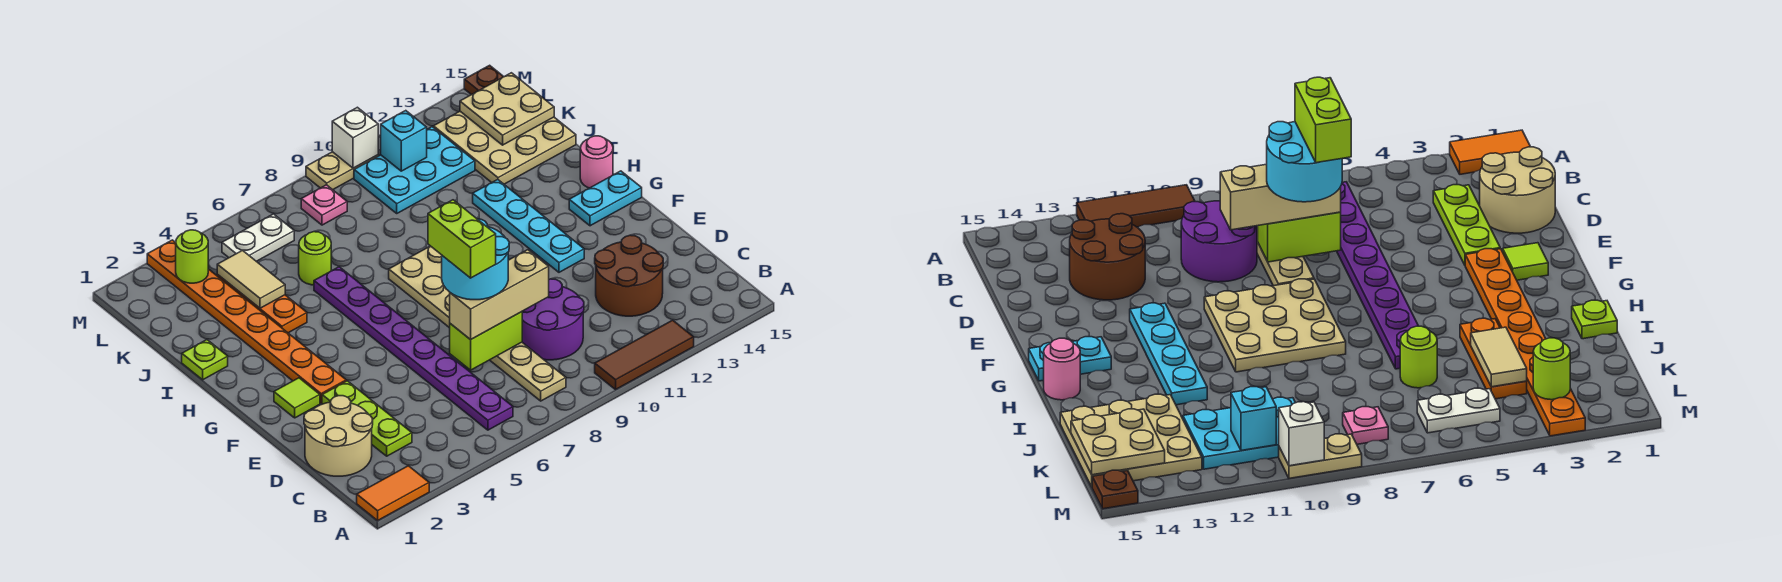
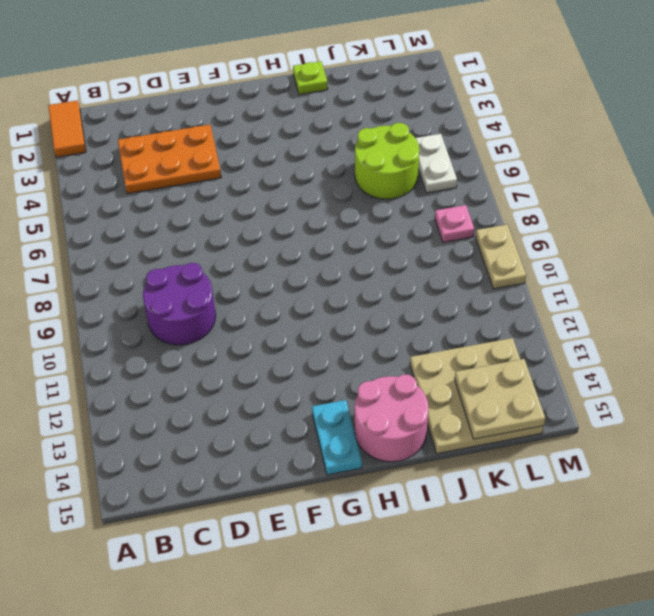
orange plate C3:E4 level 1 -> lime plate C3:E3 level 1
pink round brick H14:I15 level 1 -> pink round brick H15 level 1
lime round brick J5:K6 level 1 -> lime round brick J6 level 1
none -> brown tile A10:A12 level 1
none -> purple plate B6:I6 level 1
none -> tan plate B8:E8 level 1
none -> tan round brick C1:D2 level 1

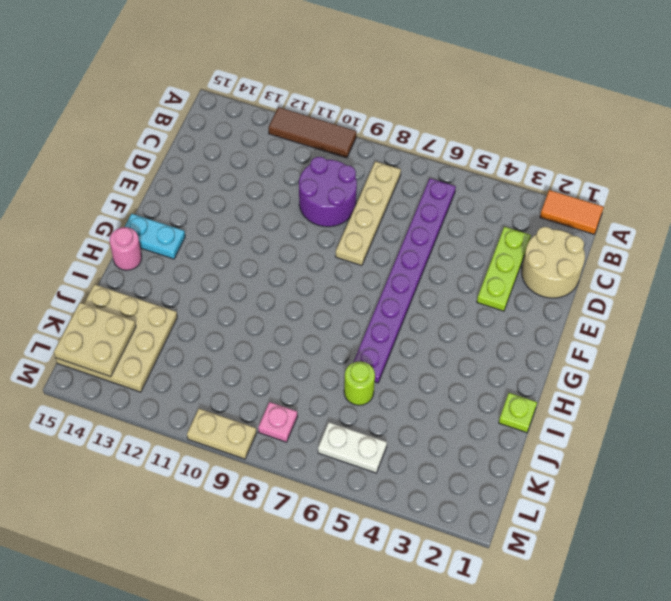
none -> brown round brick C12:D13 level 1
none -> lime tile F2 level 1
none -> orange plate F3:M3 level 1
none -> tan plate F8:H10 level 1

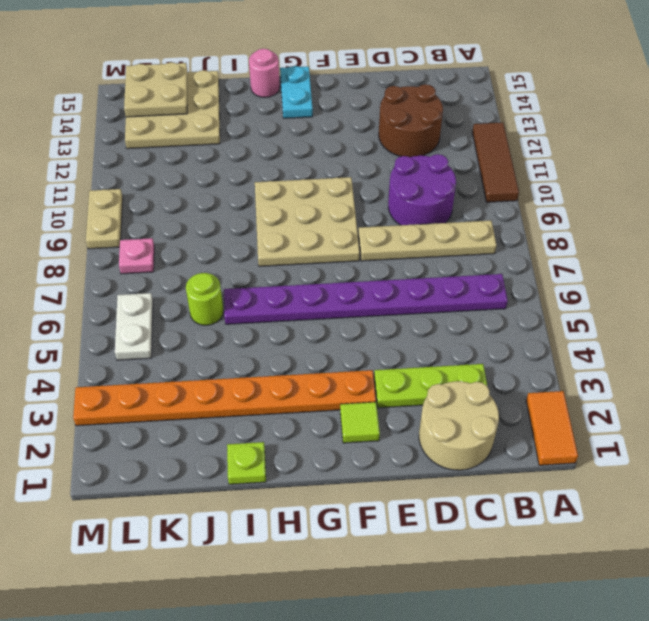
none -> cyan plate F12:I12 level 1
none -> orange plate I4:K4 level 1
none -> cyan plate K10:L12 level 1
none -> brown plate M15 level 1

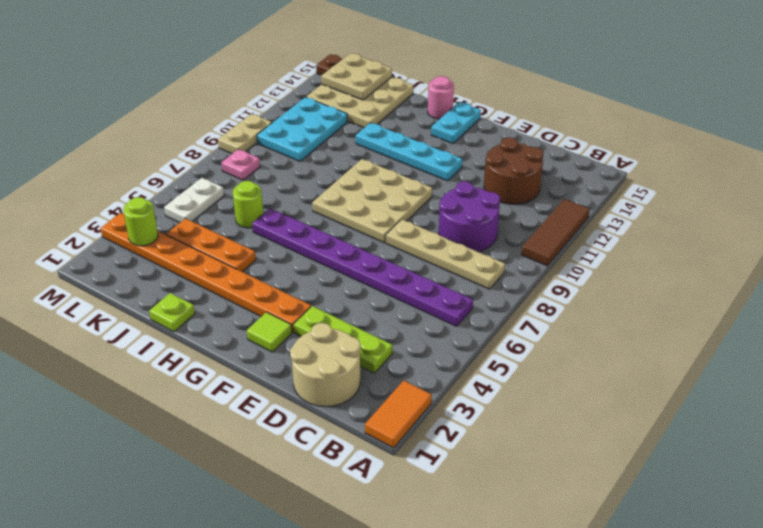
none -> lime brick D7:D8 level 2
none -> tan tile J4:K4 level 2
none -> cyan brick L11 level 2
none -> white brick M10 level 2

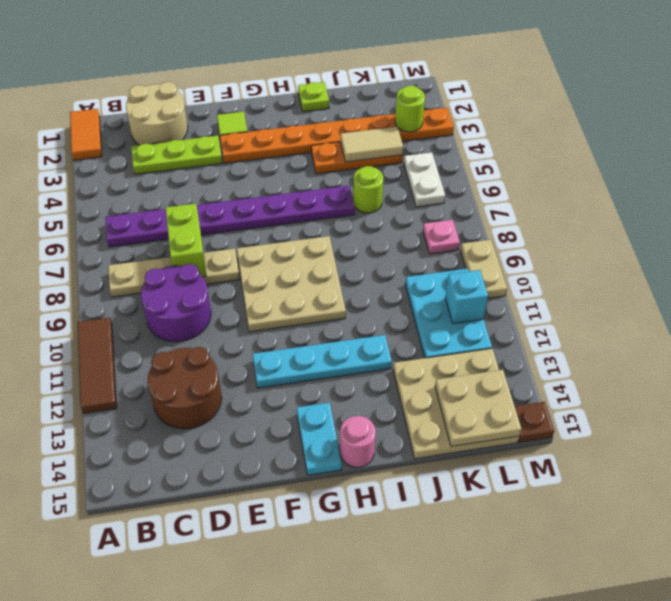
none -> white brick M10 level 2
none -> tan brick D7:D9 level 3
none -> cyan round brick D7:E8 level 4
none -> lime brick D7:E7 level 5

